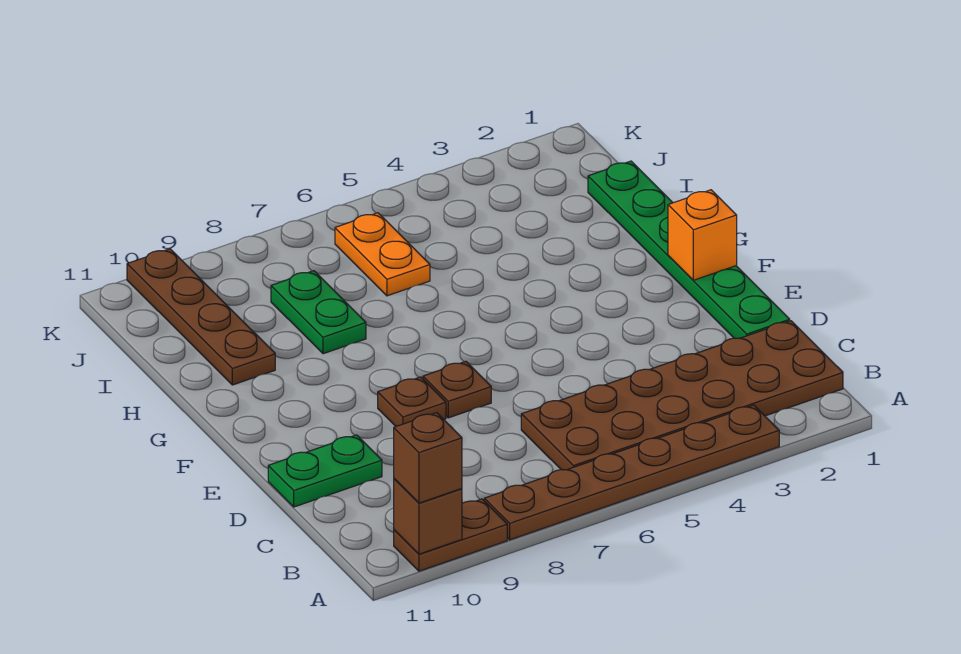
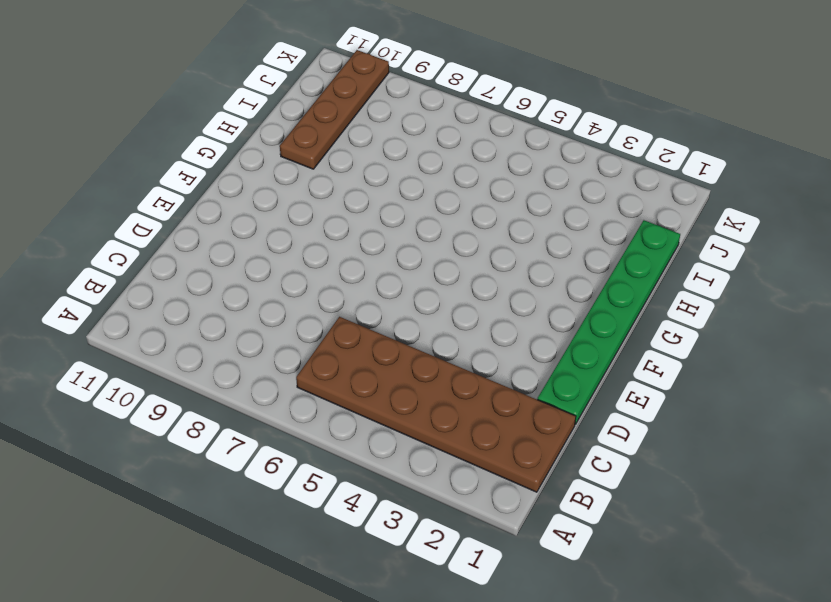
none -> brown plate A3:A8 level 1
none -> brown plate A9:A10 level 1
none -> green plate D10:D11 level 1

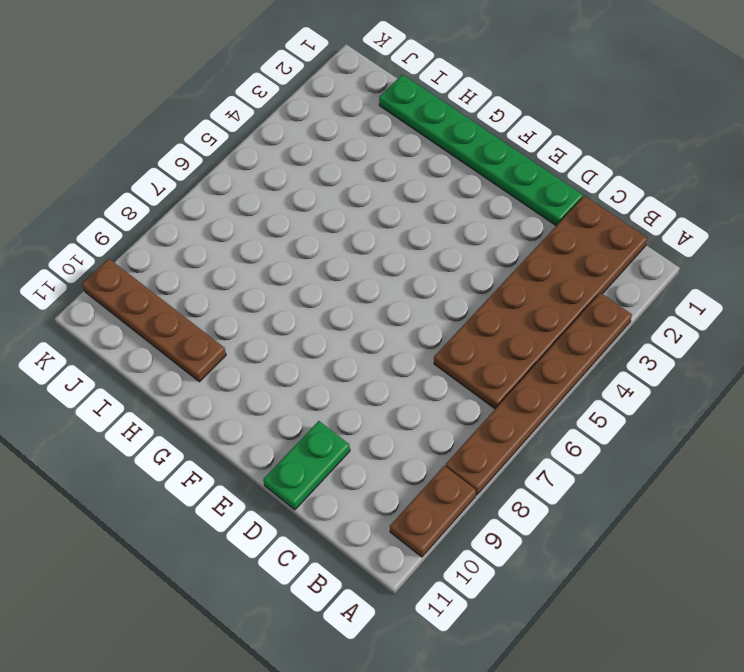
none -> brown plate E7 level 1
none -> brown plate E8 level 1
none -> green plate H8:I8 level 1

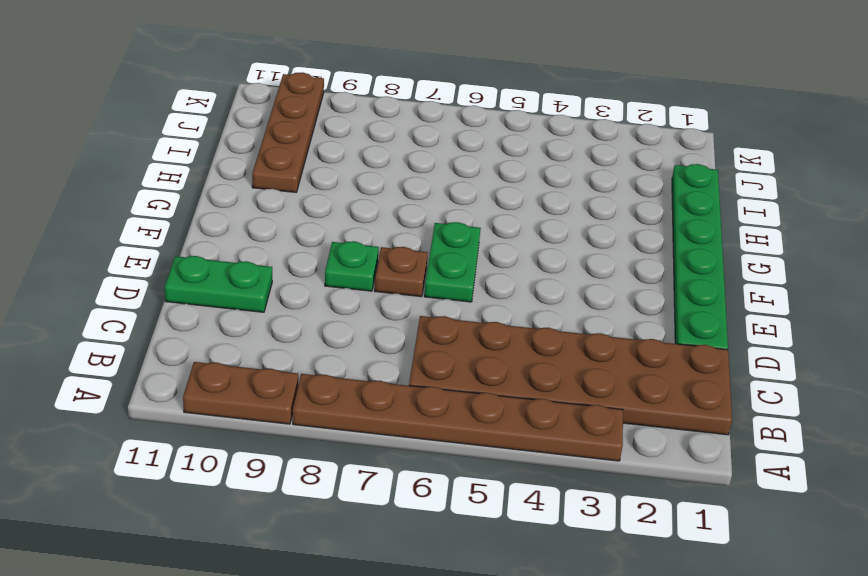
green plate E6:F6 level 1 -> green plate H8:I8 level 1
green plate E8 level 1 -> brown plate E8 level 1
none -> orange plate I6:J6 level 1
none -> brown brick A10 level 2
none -> orange brick F1 level 2

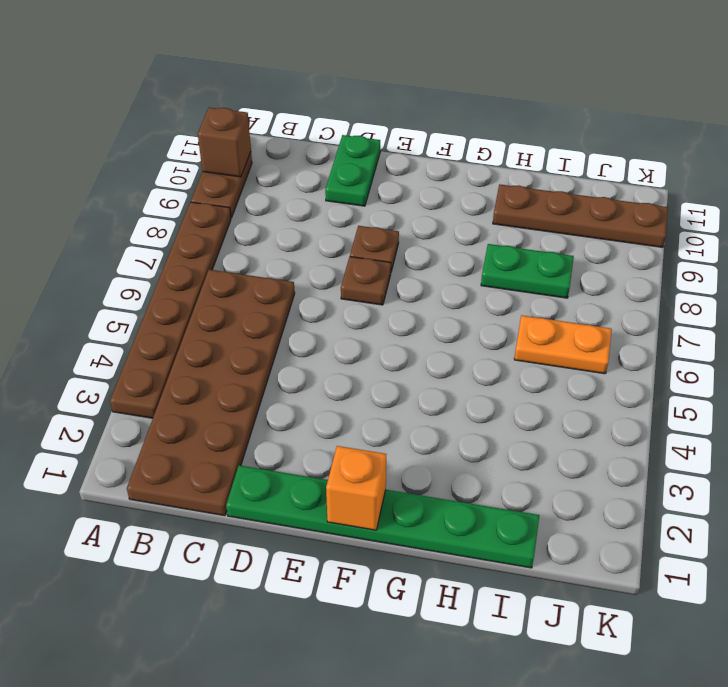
none -> brown brick A10 level 3

